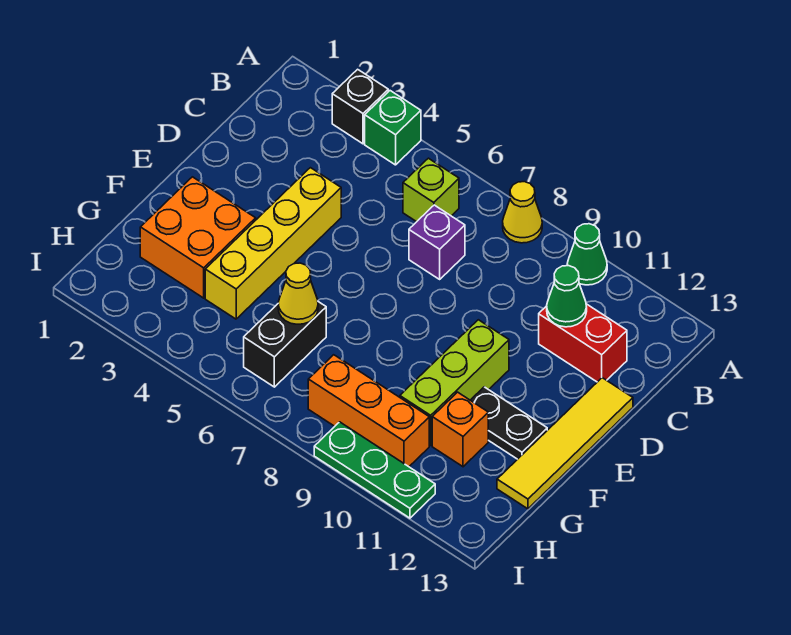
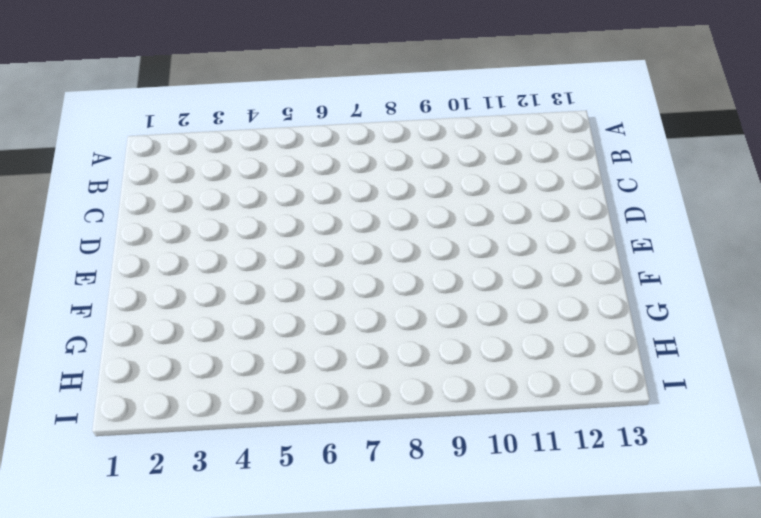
none -> black brick A3 level 1
none -> green brick A4 level 1
none -> yellow cone A8 level 1

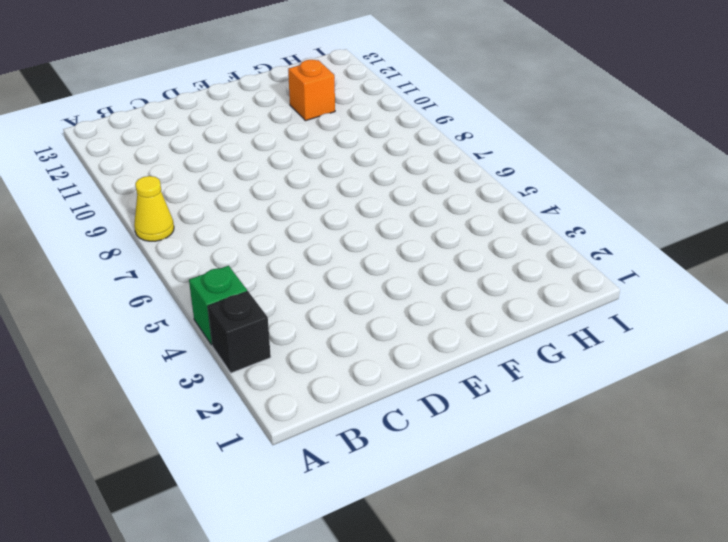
none -> green cone A10 level 1
none -> lime brick B6 level 1
none -> purple brick C7 level 1

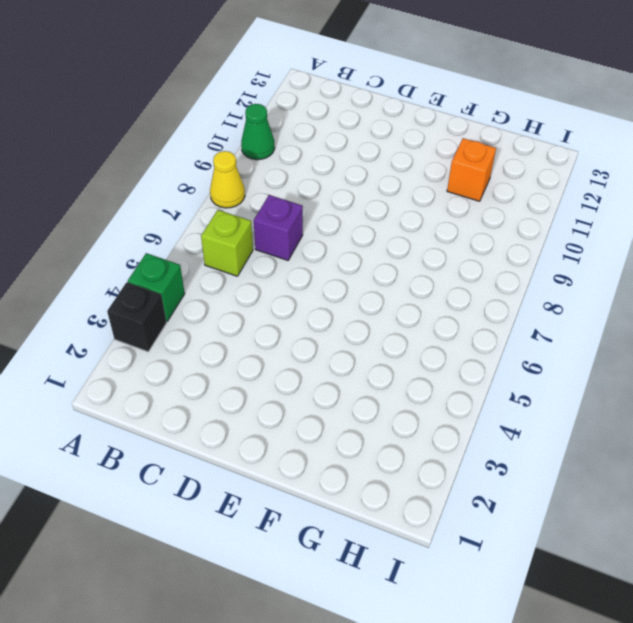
none -> red brick C11:C12 level 1
none -> yellow brick D4:G4 level 1
none -> yellow tile D13:G13 level 1

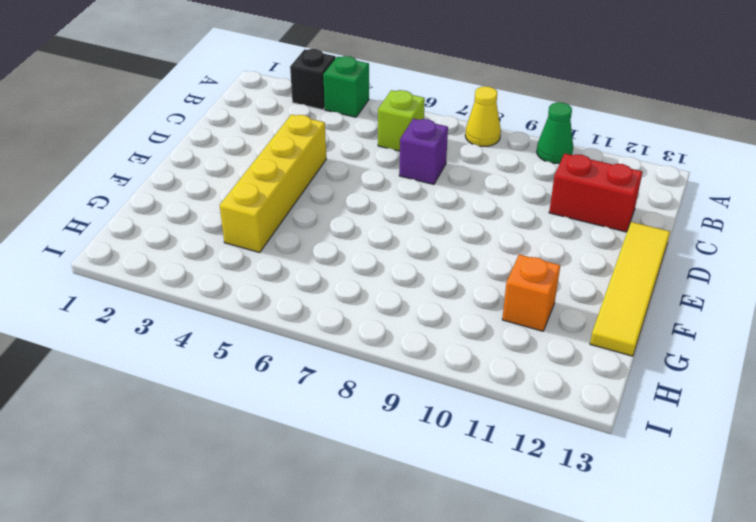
none -> lime brick E10:G10 level 1
none -> orange brick F2:G3 level 1
none -> black plate F11:F12 level 1

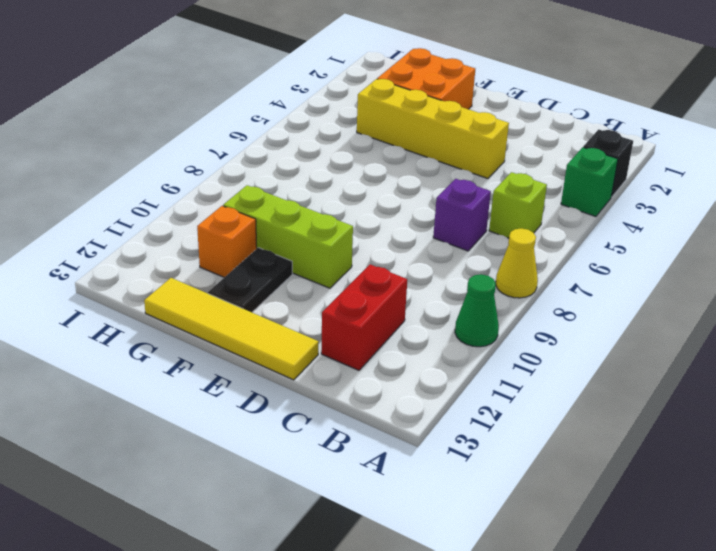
none -> black brick G6:H6 level 1
none -> orange brick H8:H10 level 1
none -> green plate I9:I11 level 1

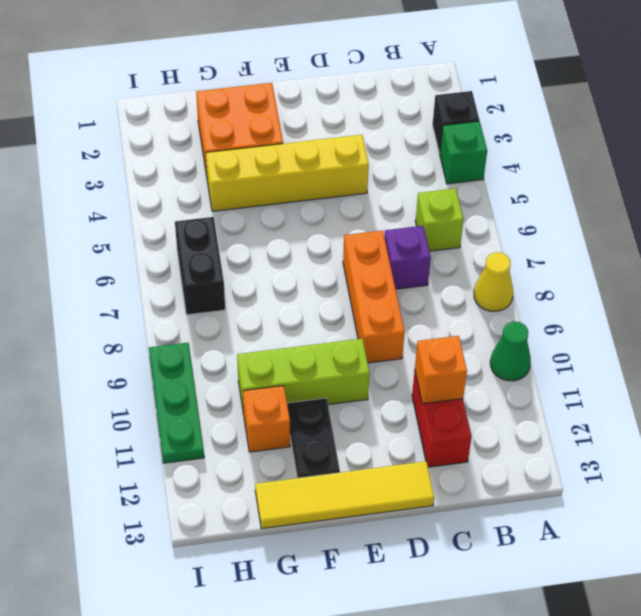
orange brick C11 level 2 -> green cone C11 level 2
orange brick D7:D9 level 1 -> orange brick H8:H10 level 1
black brick H6:H7 level 1 -> black brick G6:H6 level 1
none -> yellow cone G6 level 2

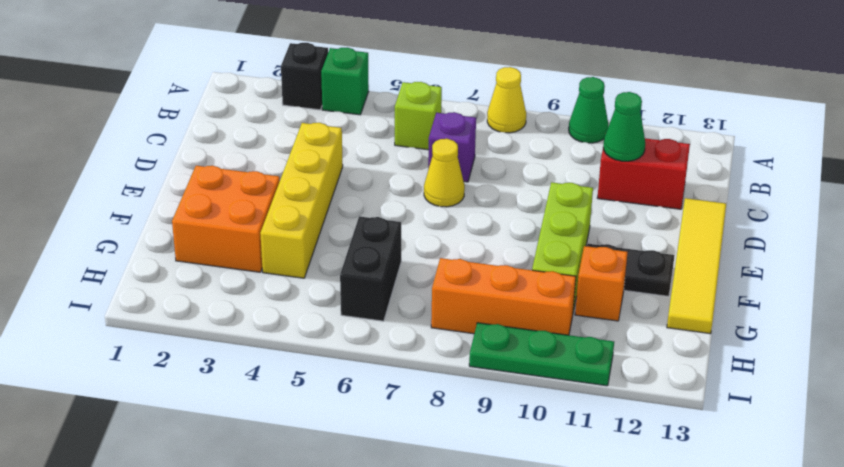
yellow cone D7 level 1 -> yellow cone G6 level 2

